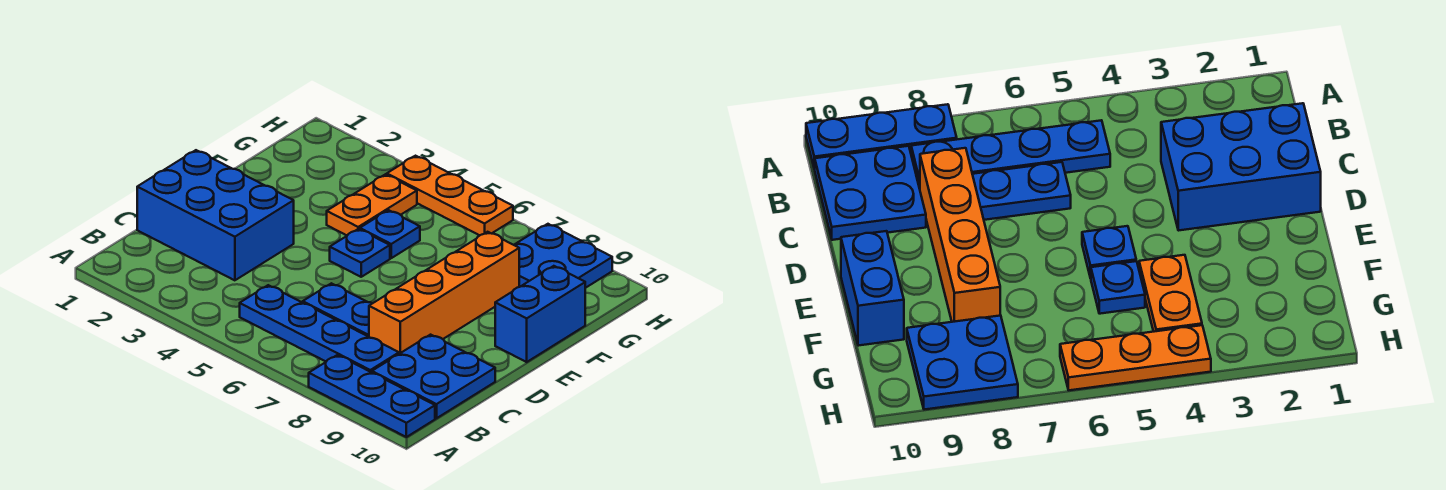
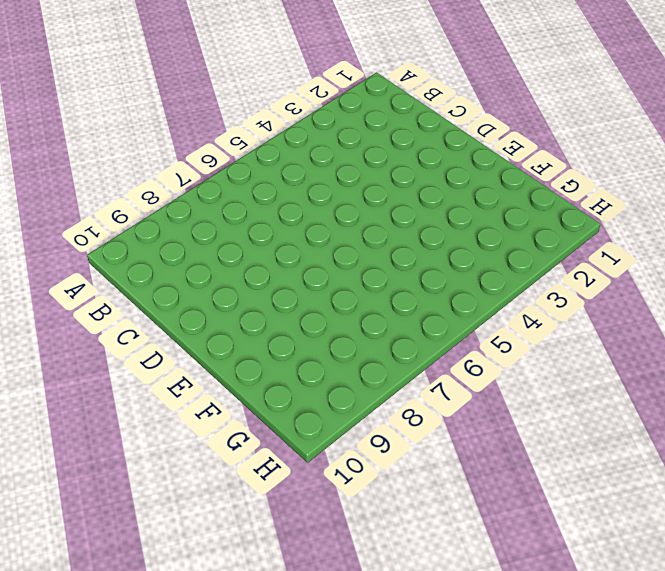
none -> blue plate A8:A10 level 1
none -> blue plate B5:B8 level 1
none -> blue plate B9:C10 level 1

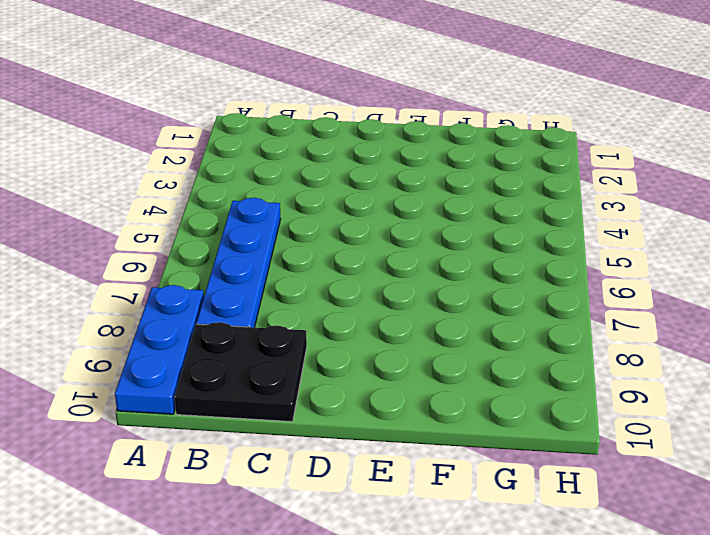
black plate B9:C10 level 1 -> blue plate B9:C10 level 1
none -> blue brick C1:D3 level 1
none -> blue plate C6:C7 level 1
none -> orange brick C8:F8 level 1

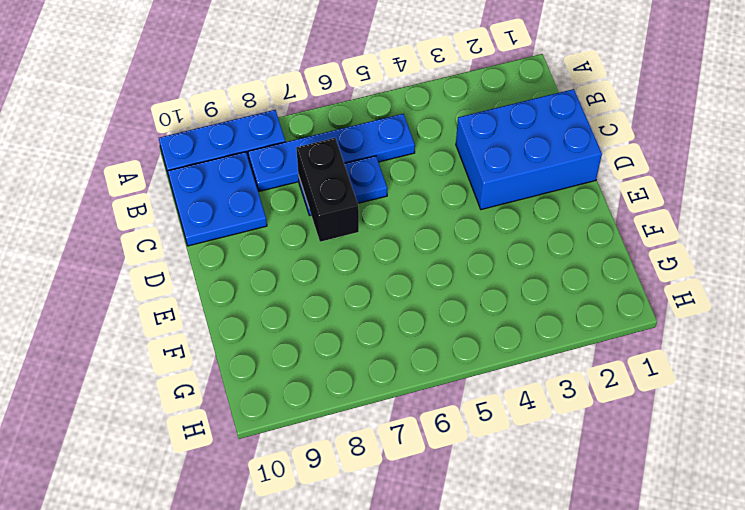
black brick C7:D7 level 2 -> none
none -> orange brick C8:F8 level 1
none -> blue plate E5 level 1
none -> blue brick E10:F10 level 1

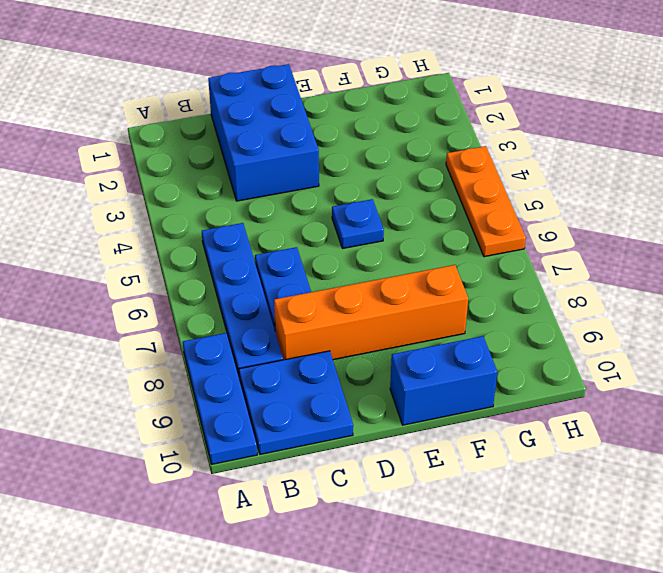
none -> orange plate F4:G4 level 1
none -> blue plate F5 level 1
none -> blue plate G8:H9 level 1

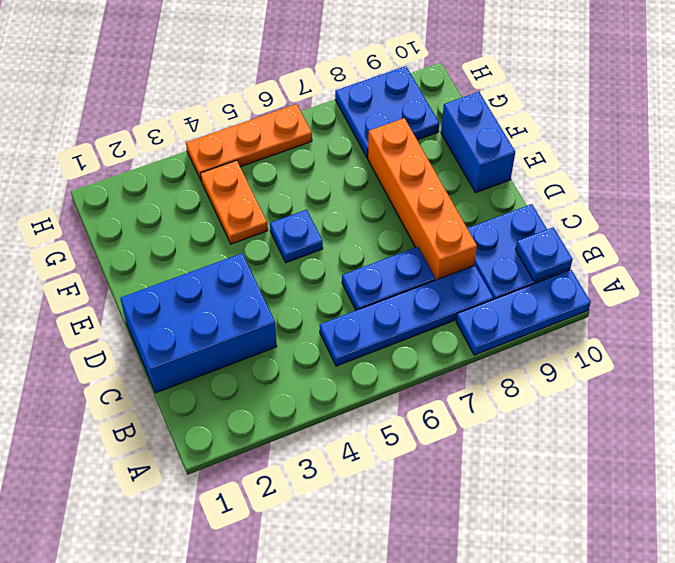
blue plate B10 level 2 -> blue plate F5 level 1

